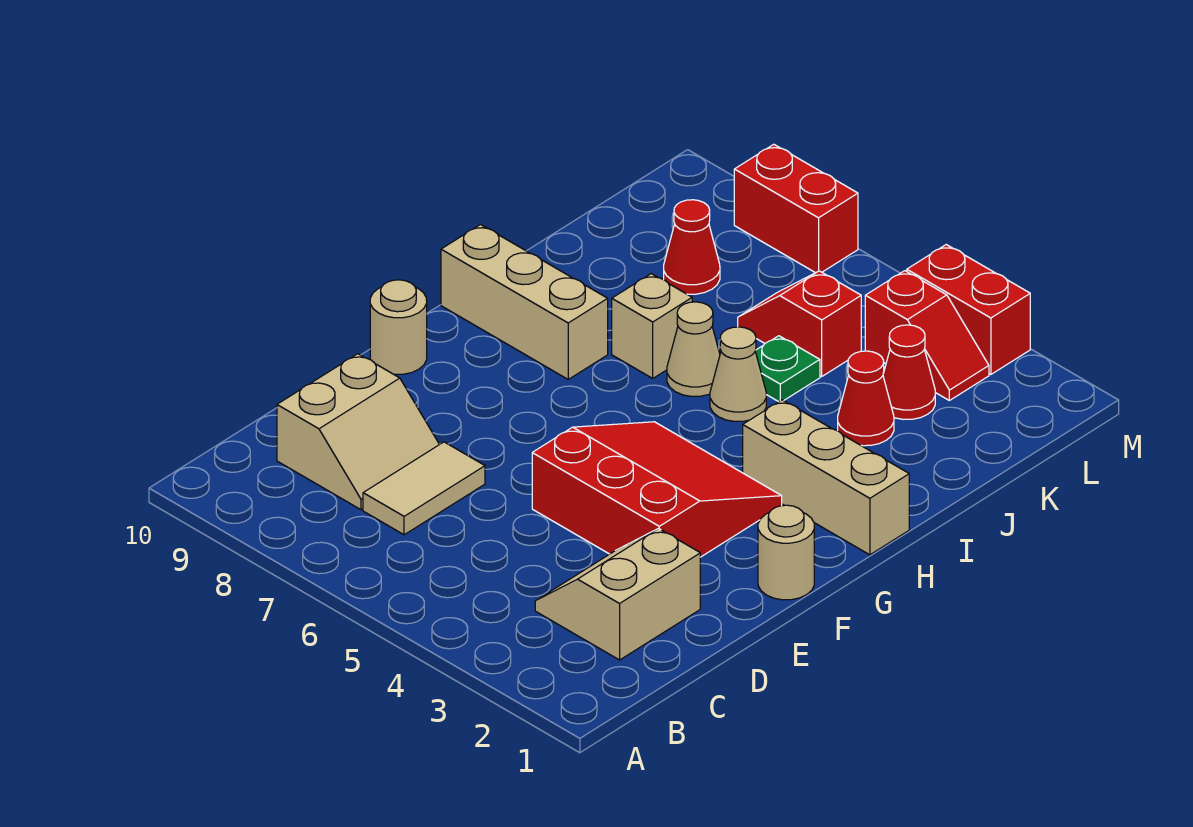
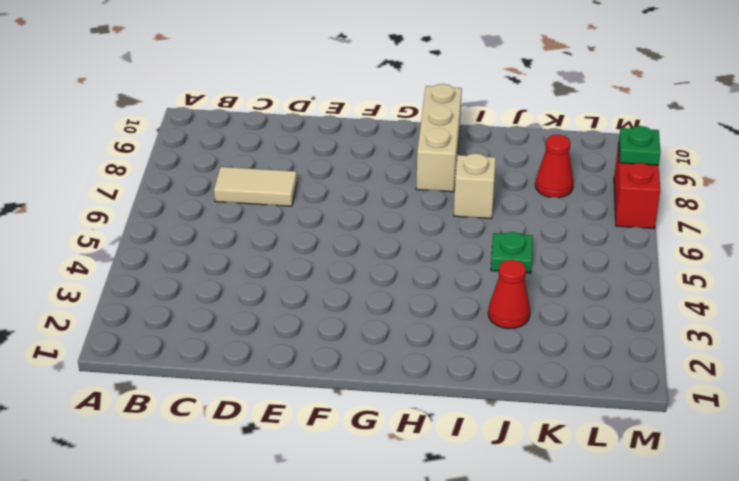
green plate M8 level 2 -> none
none -> tan slope C2:D3 level 1 top 2
none -> tan slope C8:D9 level 1 top 9
none -> red slope E3:G5 level 1 top E

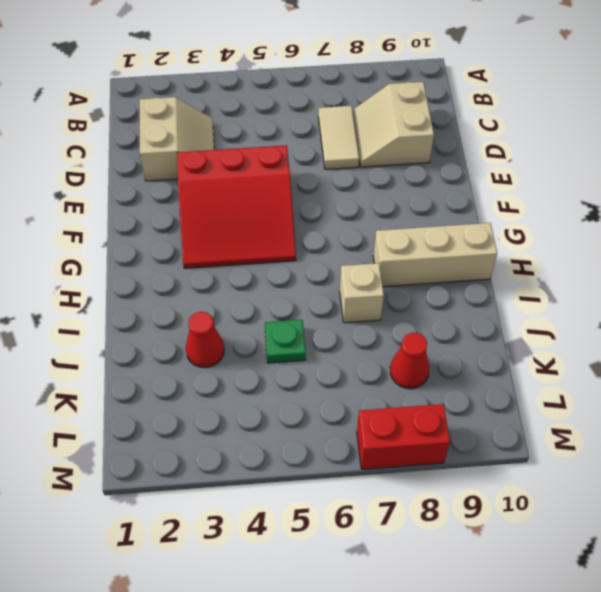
none -> tan round brick F1 level 1
none -> tan round brick F10 level 1
none -> tan brick H1:H3 level 1

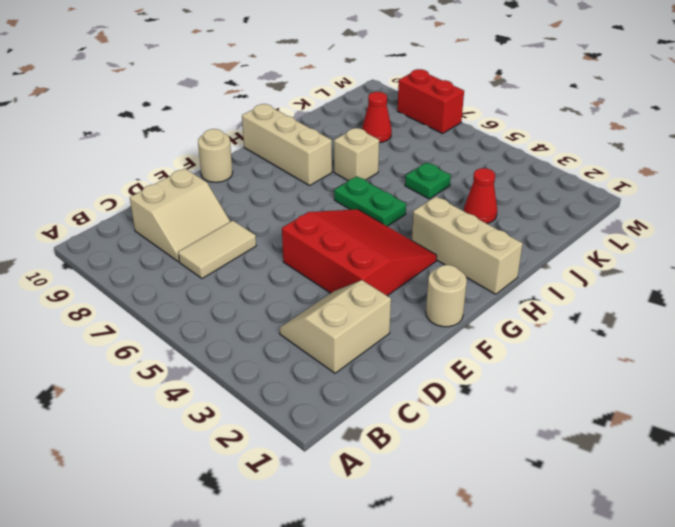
green plate H5:H6 level 1 -> none
none -> tan cone I5 level 1
none -> tan cone I6 level 1
none -> red cone K3 level 1

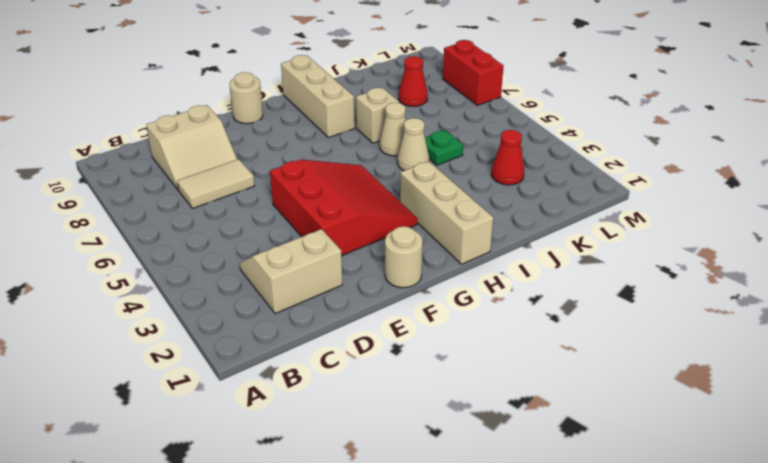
none -> red cone J3 level 1
none -> red slope K5:K6 level 1 top 5
none -> red slope L3:L4 level 1 top 4

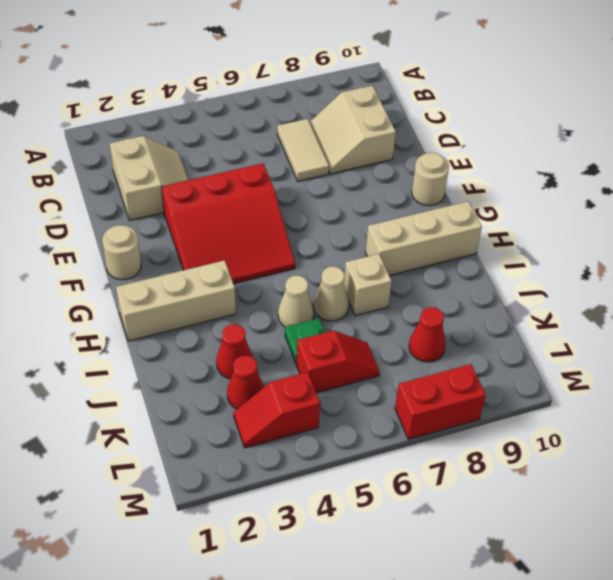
none -> red brick M3:M4 level 1

